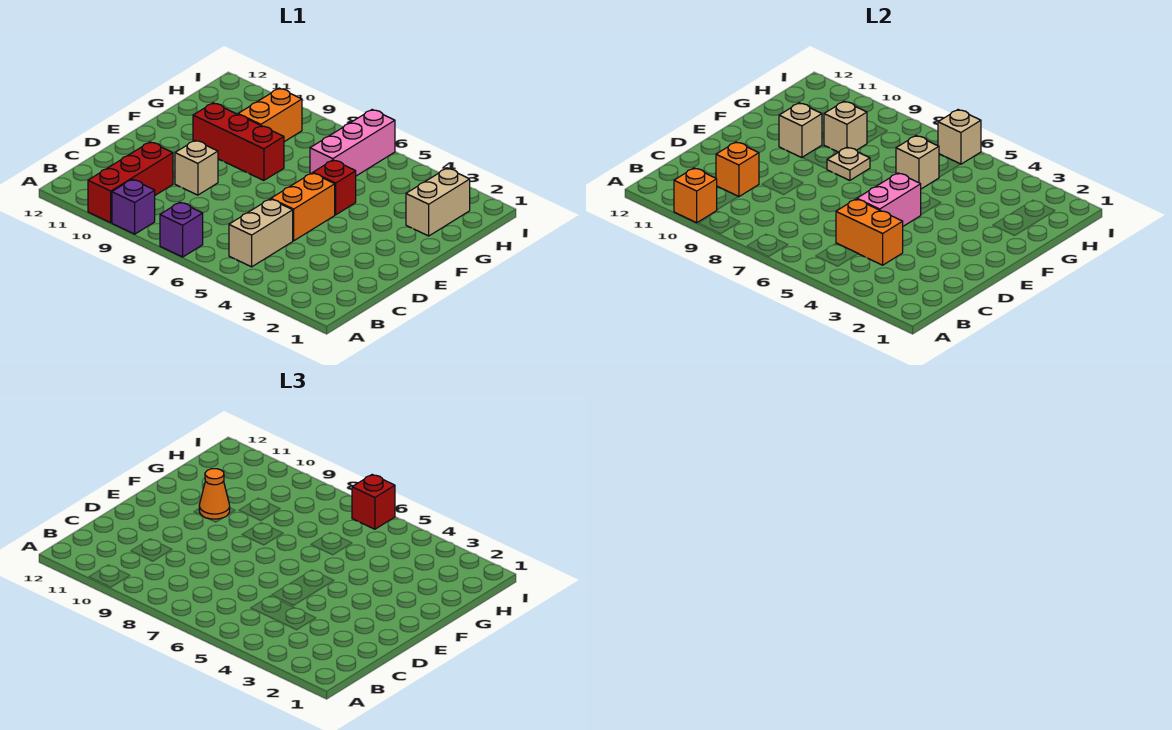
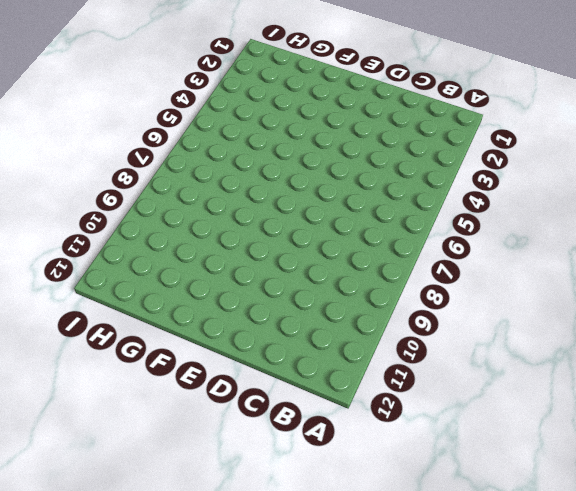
none -> purple brick A7 level 1
none -> purple brick A9 level 1
none -> red brick A10:C10 level 1

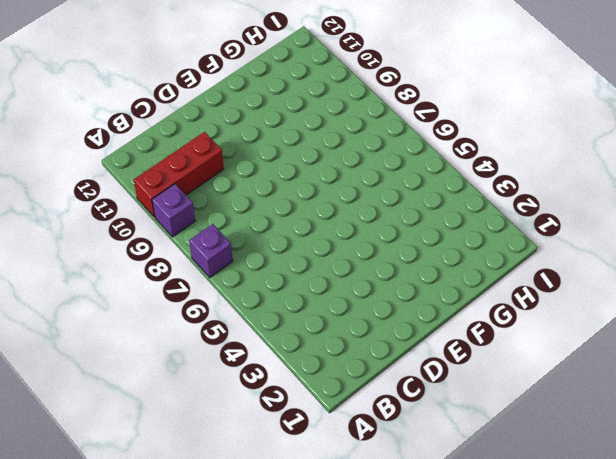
none -> tan brick B5:C5 level 1
none -> orange brick D5:E5 level 1
none -> tan brick D9 level 1

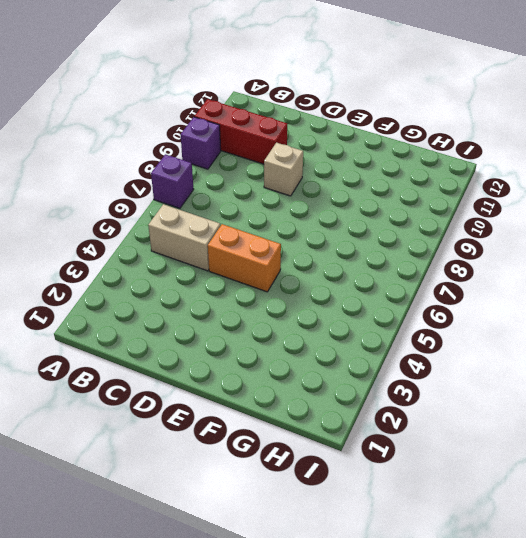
none -> red brick F5 level 1
none -> red brick F8:F10 level 1
none -> tan brick G2:H2 level 1

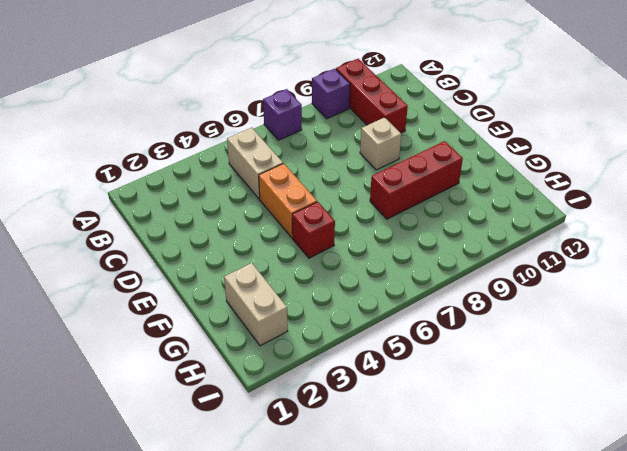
none -> pink brick G6:I6 level 1
none -> orange brick G9:H9 level 1
none -> orange brick A10 level 2

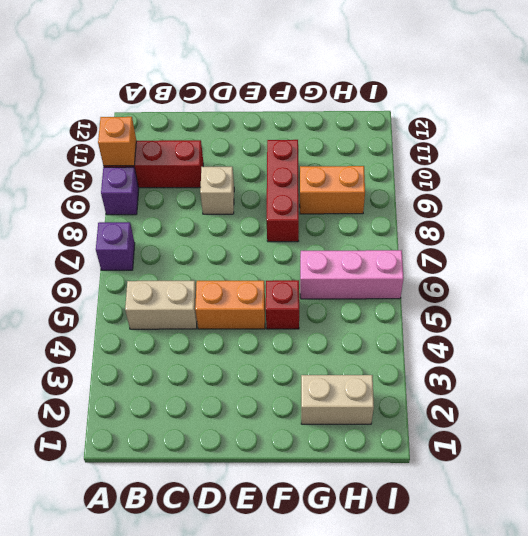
none -> orange brick C4:C5 level 2
none -> orange brick C10 level 2
none -> pink brick D5:E5 level 2

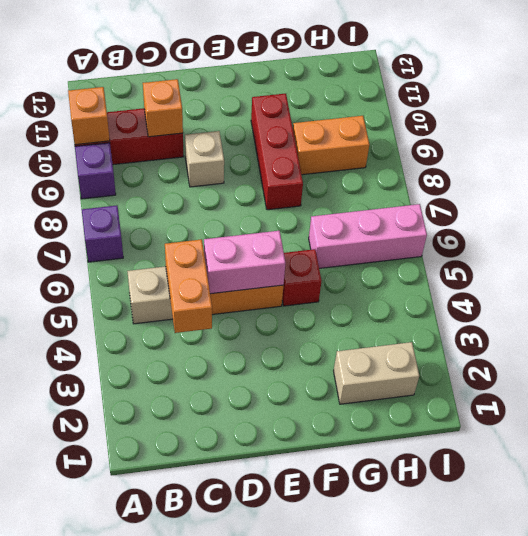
none -> tan plate F8 level 2
none -> tan brick F10 level 2
none -> tan brick G6 level 2

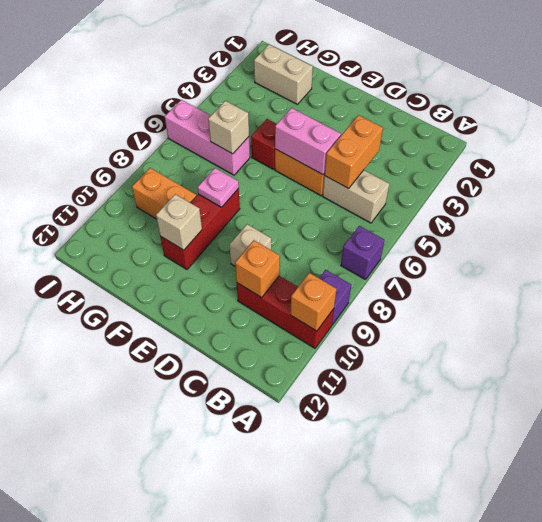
pink plate F8 level 2 -> tan plate F8 level 2
none -> tan brick G9 level 2
none -> tan brick I6 level 2
none -> orange cone F10 level 3

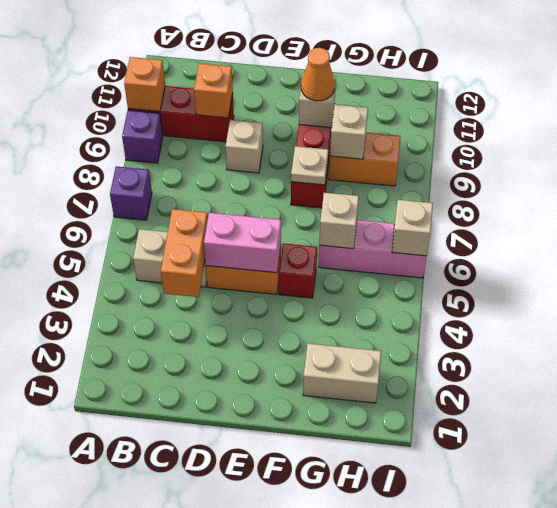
none -> red brick I6 level 3

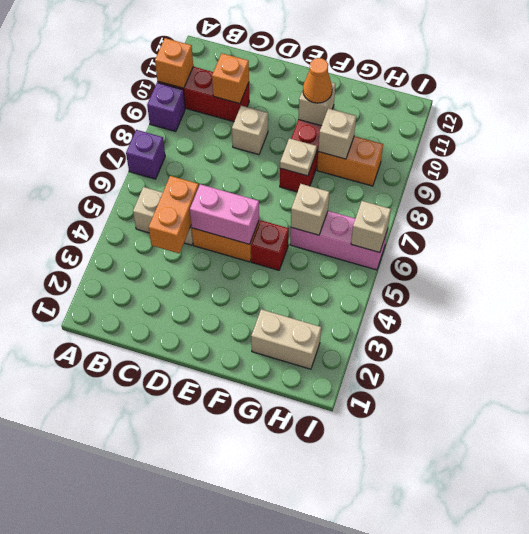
none -> red brick I6 level 3

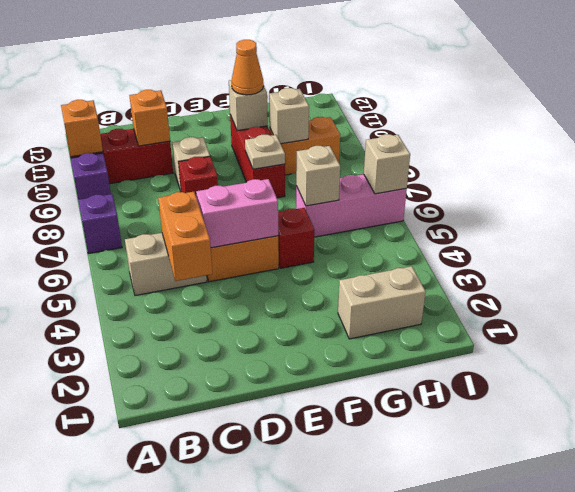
red brick D8 level 1 -> red brick I6 level 3

